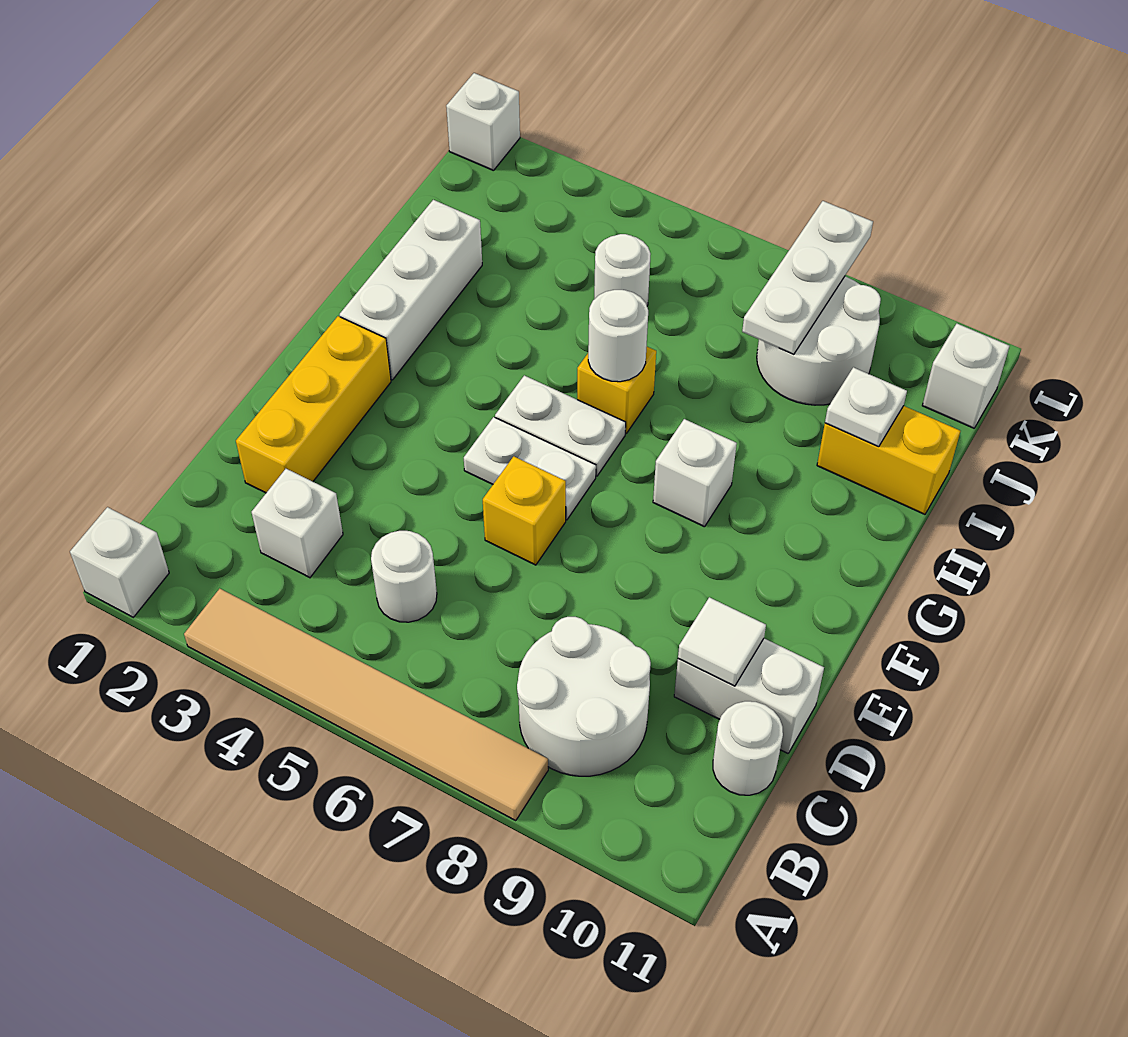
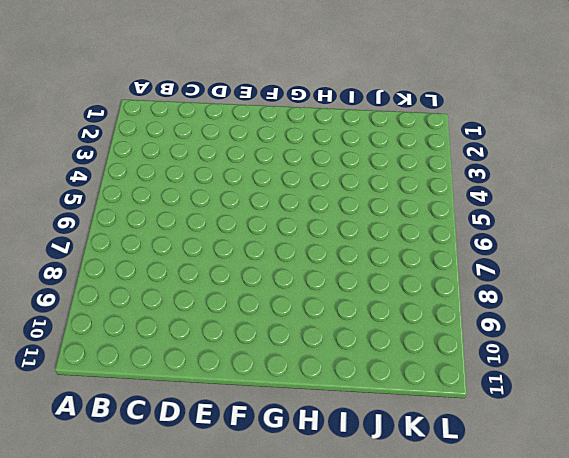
none -> white brick A1 level 1
none -> tan tile A3:A8 level 1
none -> white round brick B8:C9 level 1

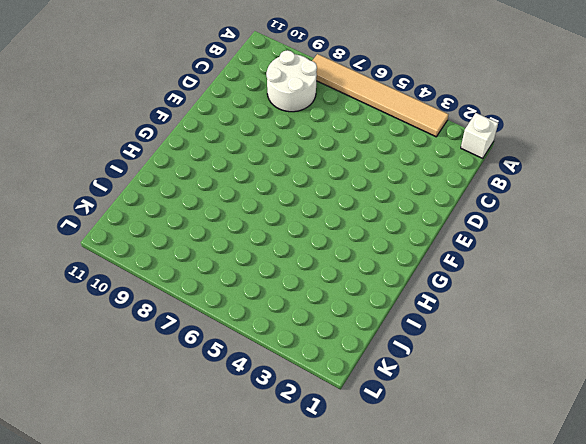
none -> white brick C3 level 1
none -> white round brick C5 level 1
none -> white round brick C11 level 1

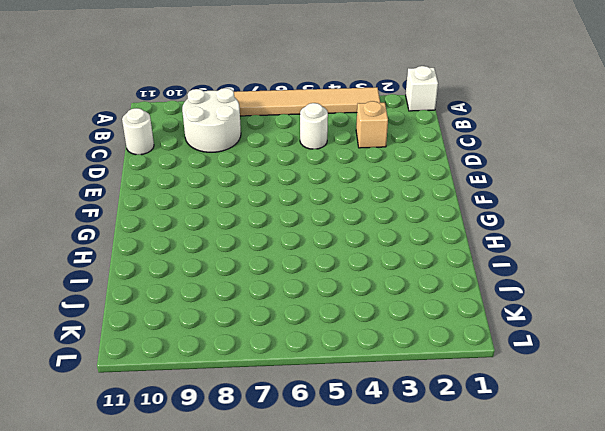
tan brick C3 level 1 -> white brick C3 level 1
none -> yellow brick D2:F2 level 1
none -> white brick D10:D11 level 1
none -> yellow brick E6 level 1

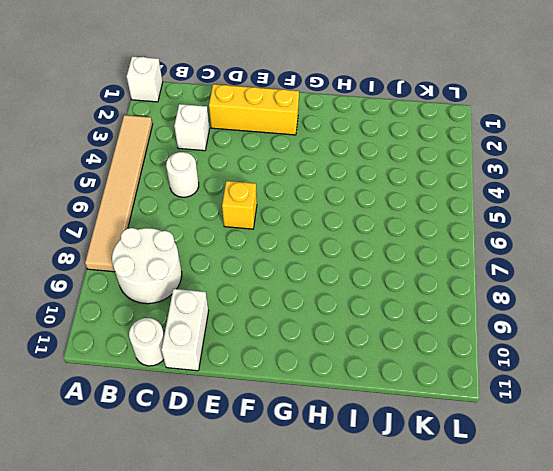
none -> white plate F5:F6 level 1
none -> white brick G2:I2 level 1
none -> white plate G5:G6 level 1

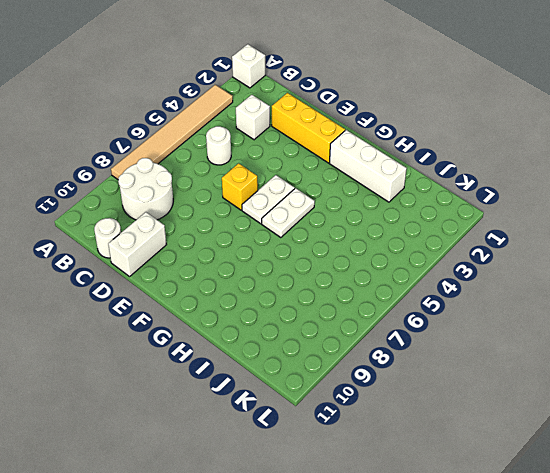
none -> white brick G8 level 1
none -> yellow brick H6 level 1
none -> yellow brick I10:I11 level 1

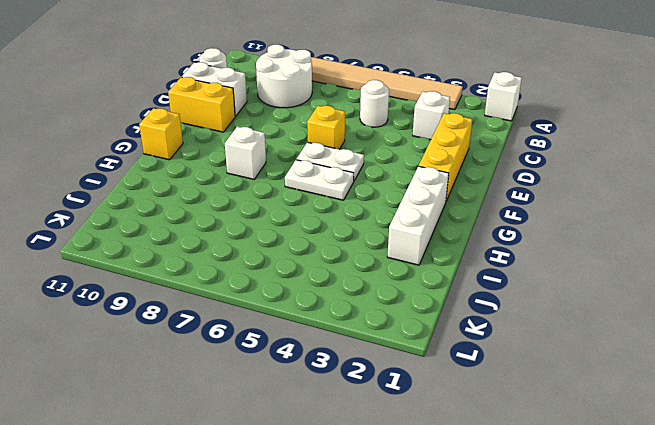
yellow brick E10:E11 level 1 -> yellow brick I10:I11 level 1
yellow brick G11 level 1 -> yellow brick H6 level 1
none -> white round brick J5 level 1
none -> white round brick J8:K9 level 1
none -> white brick K11 level 1

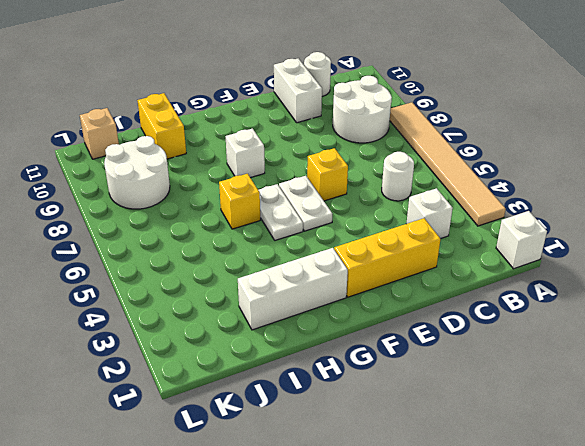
tan brick K11 level 1 -> white brick K11 level 1
none -> white round brick J5 level 1
none -> white brick L1 level 1
none -> white tile D10 level 2

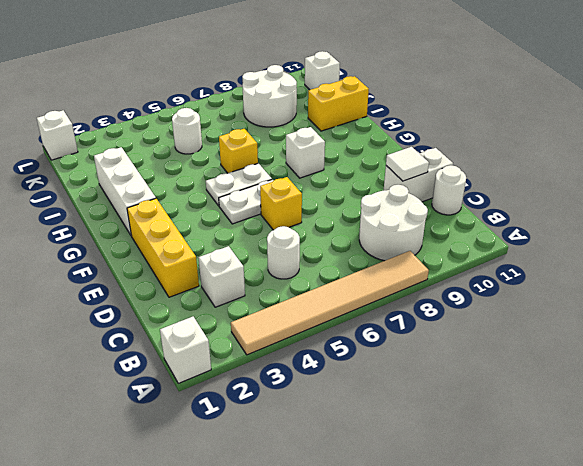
none -> white round brick H6 level 2
none -> white plate I10 level 2
none -> white plate J8:L8 level 2

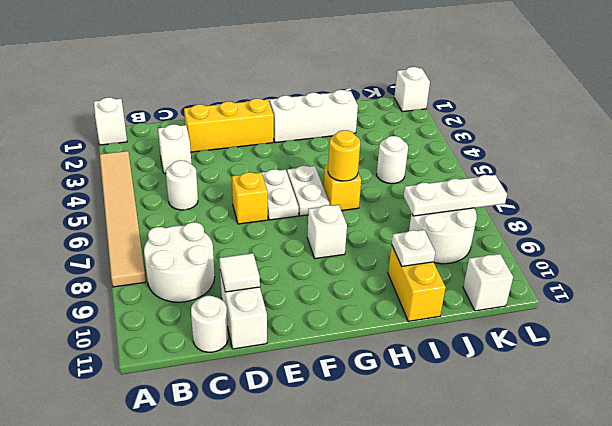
yellow round brick H6 level 2 -> white round brick H6 level 2

